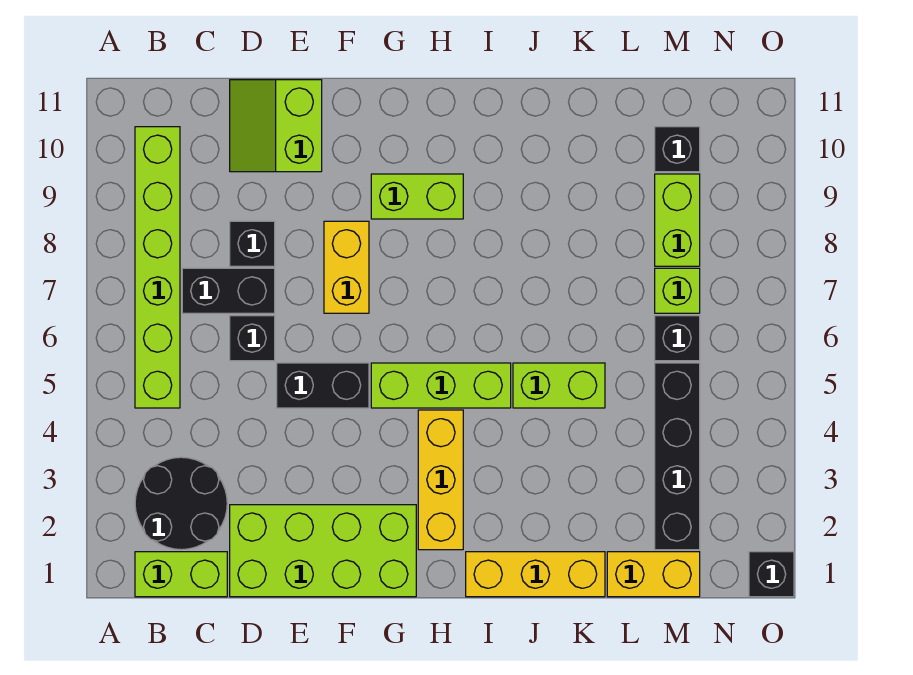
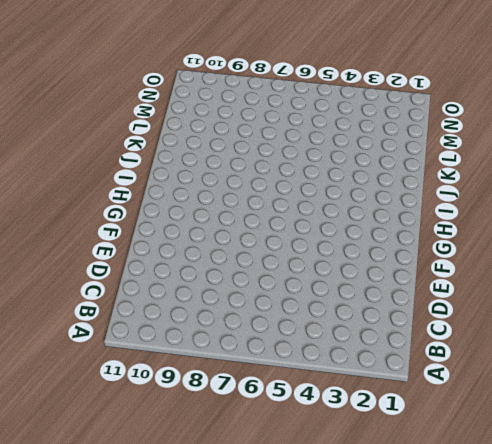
none -> lime brick B1:C1 level 1
none -> black round brick B2:C3 level 1
none -> lime brick B5:B10 level 1

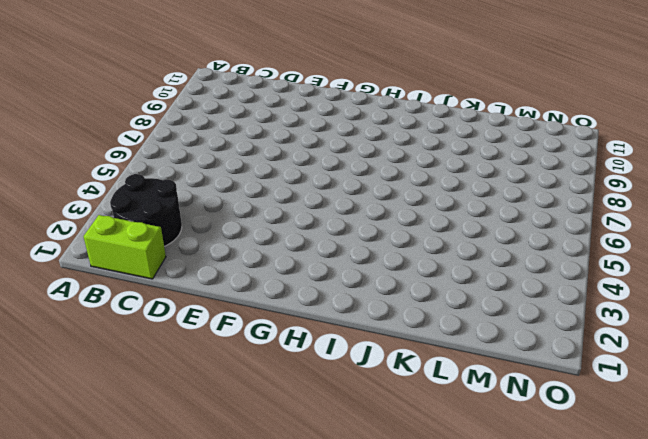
none -> lime brick B5:B10 level 1
none -> black brick C7:D7 level 1
none -> lime brick D1:G2 level 1

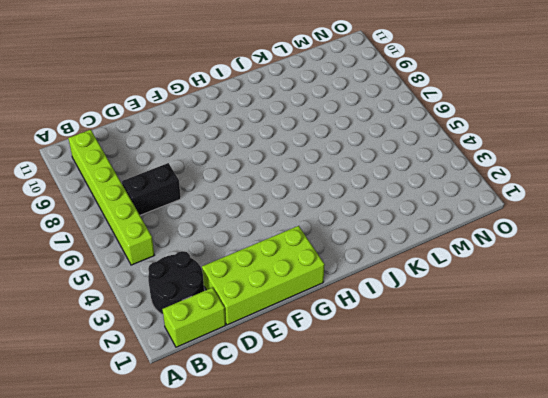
none -> black brick D6 level 1
none -> black brick D8 level 1
none -> lime slope D10:E11 level 1 top E

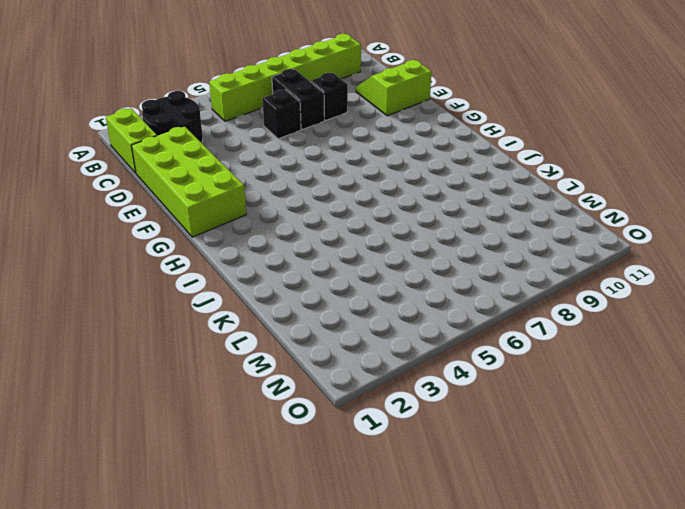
none -> black brick E5:F5 level 1
none -> yellow brick F7:F8 level 1
none -> lime brick G5:I5 level 1

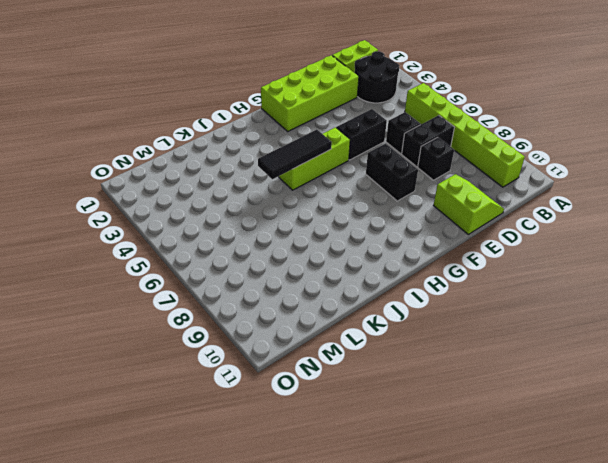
black brick F7:F8 level 1 -> yellow brick F7:F8 level 1
black tile H5:J5 level 2 -> none
none -> lime brick G9:H9 level 1
none -> yellow brick H2:H4 level 1
none -> yellow brick I1:K1 level 1

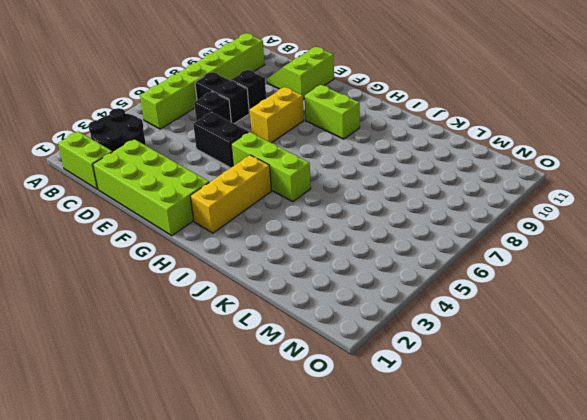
none -> yellow brick I1:K1 level 1
none -> lime brick J5:K5 level 1
none -> yellow brick L1:M1 level 1

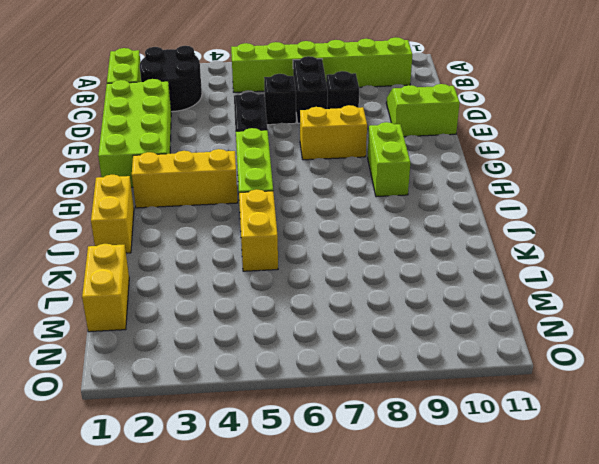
yellow brick I1:J1 level 1 -> yellow brick I1:K1 level 1
yellow brick J5:K5 level 1 -> lime brick J5:K5 level 1
none -> black brick M2:M5 level 1
none -> black brick M6 level 1
none -> lime brick M7 level 1

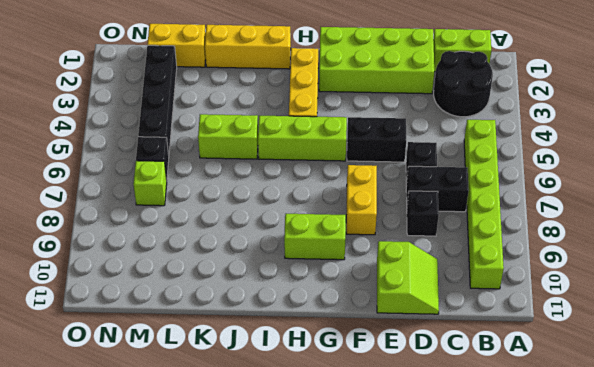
none -> lime brick M8:M9 level 1
none -> black brick M10 level 1
none -> black brick O1 level 1

